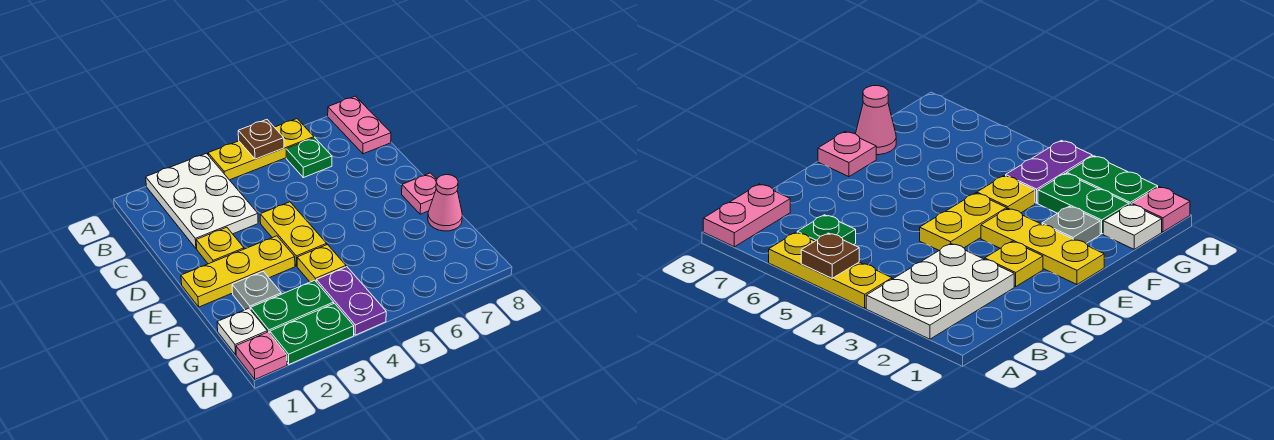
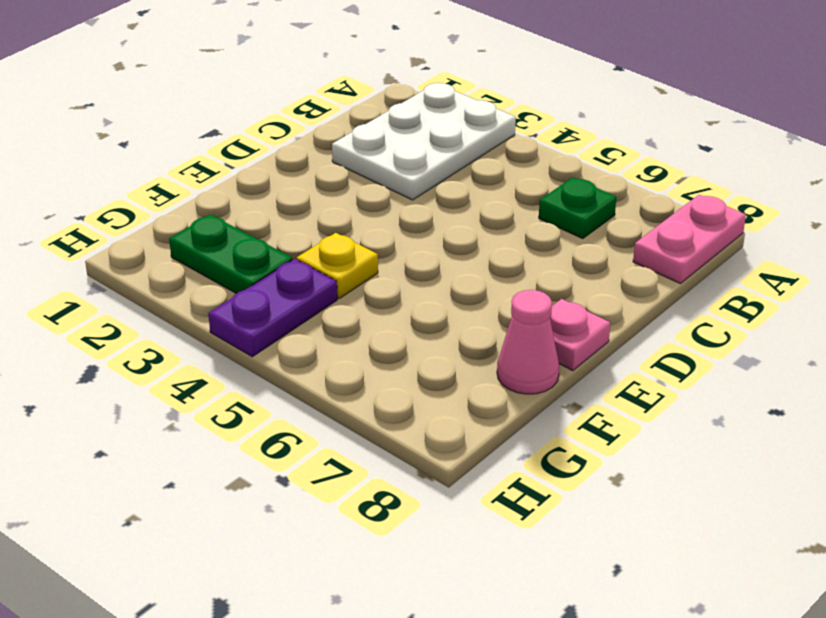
none -> yellow plate A4:A6 level 1
none -> yellow plate D2 level 1
none -> yellow plate D4:E4 level 1

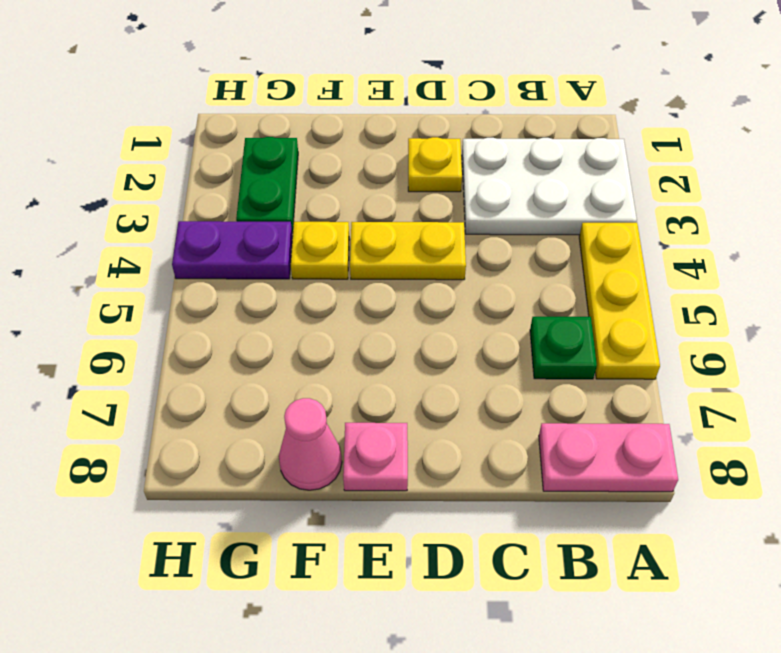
none -> yellow plate E1:E3 level 1
none -> grey plate F2 level 1
none -> white plate G1 level 1

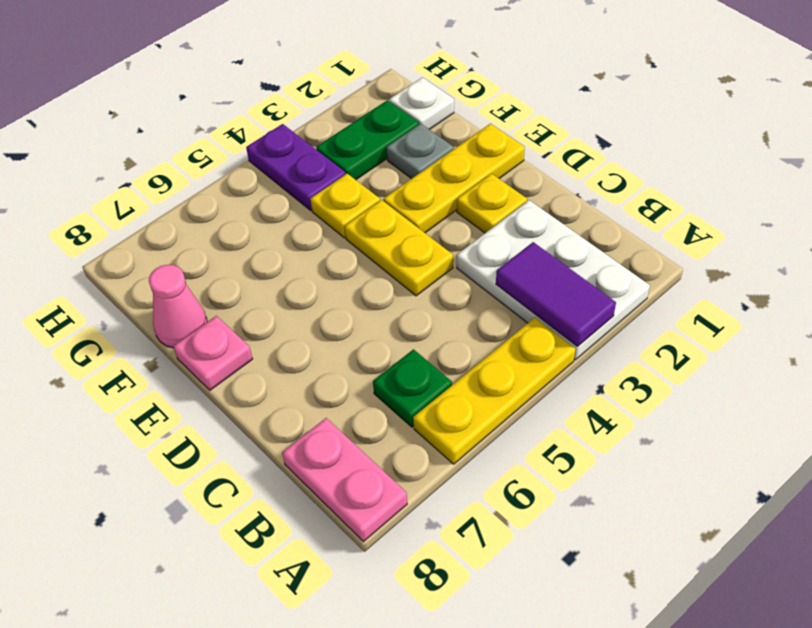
purple tile A3:B3 level 2 -> none
none -> pink plate H1 level 1
none -> green plate H2:H3 level 1
none -> brown plate A5 level 2

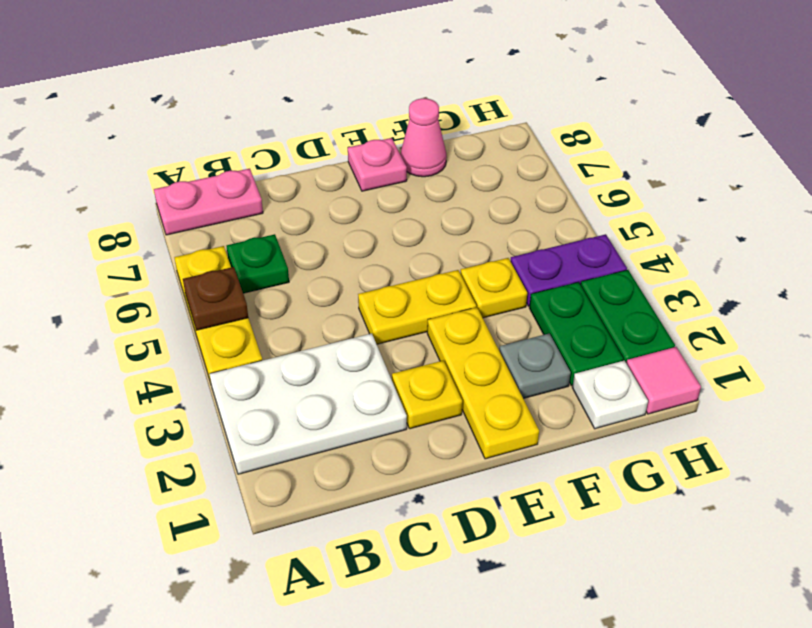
pink tile H1 level 1 -> pink plate H1 level 1

